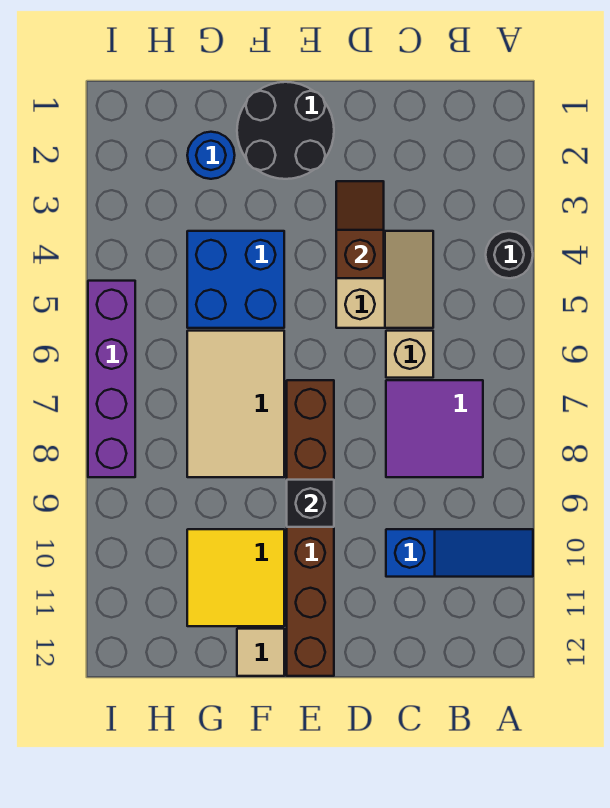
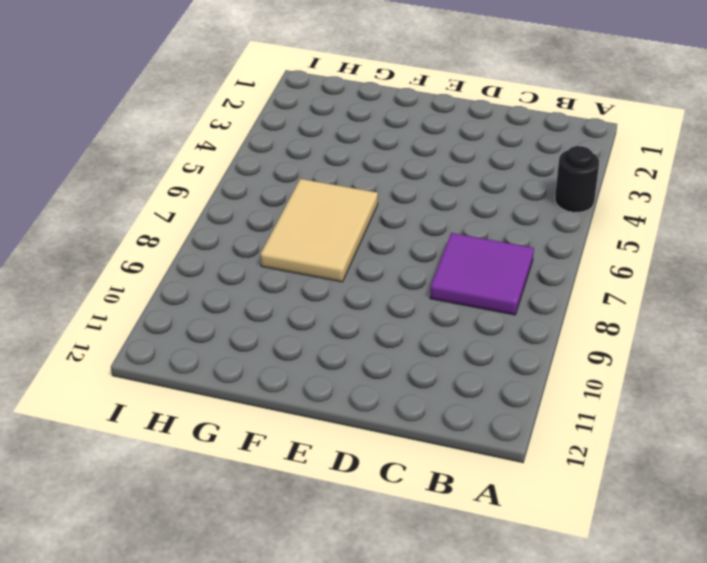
none -> blue slope A10:C10 level 1 top C
none -> tan slope C4:D5 level 1 top D
none -> tan brick C6 level 1

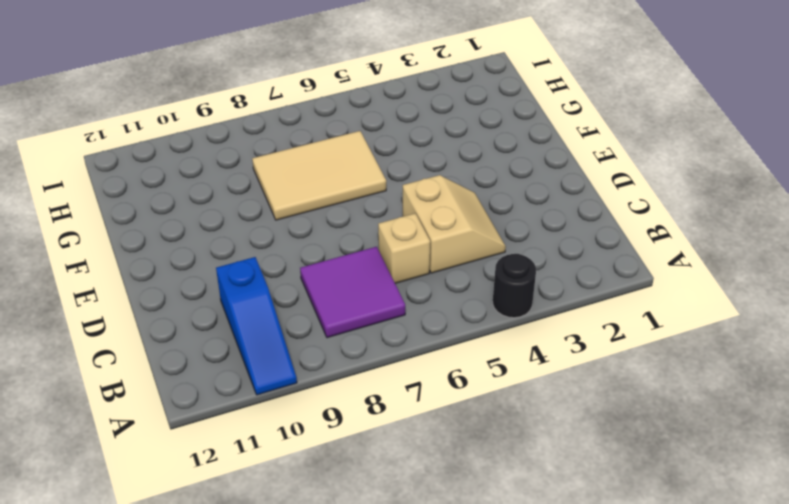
tan slope C4:D5 level 1 top 5 -> tan slope C4:D5 level 1 top D
none -> black round brick E1:F2 level 1
none -> brown brick E7:E12 level 1
none -> blue brick F4:G5 level 1

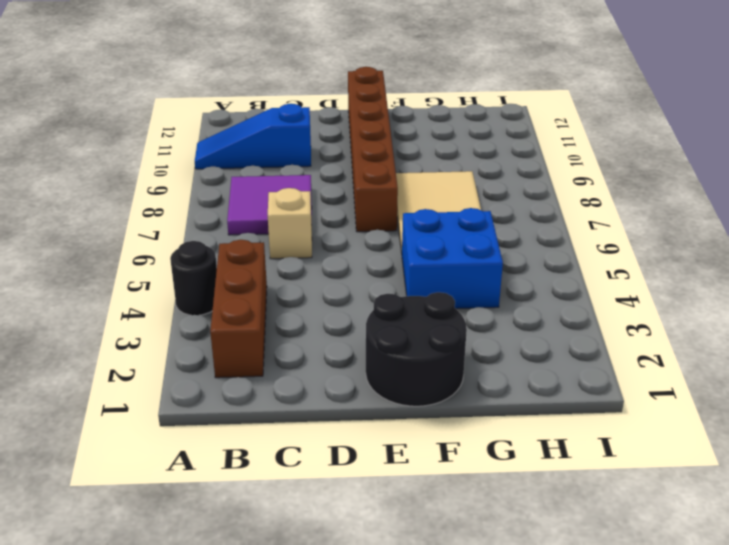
brown brick B2:B4 level 1 -> none
none -> tan slope C4:D5 level 1 top D
none -> yellow tile F10:G11 level 1
none -> tan tile F12 level 1

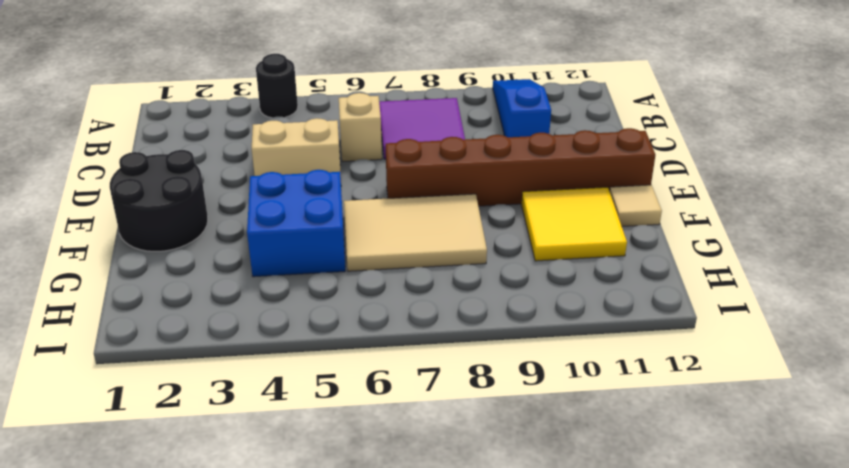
none -> blue round brick G2 level 1
none -> purple brick I5:I8 level 1
none -> brown slope D3:D4 level 2 top 4

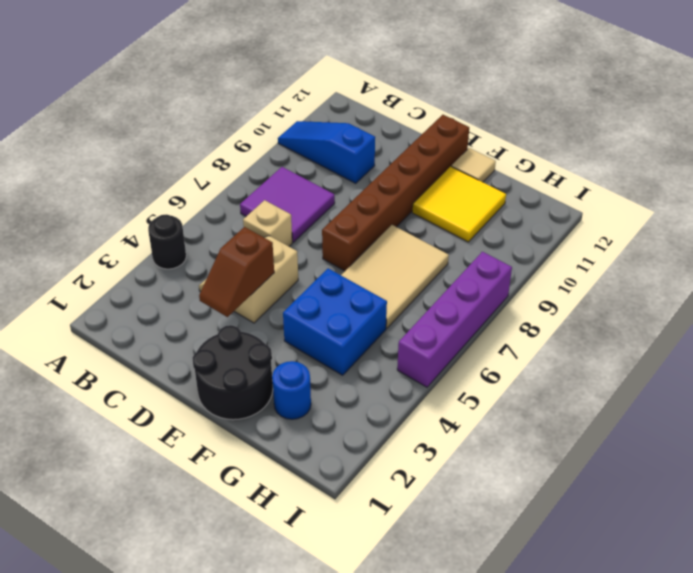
none -> black brick E9 level 2

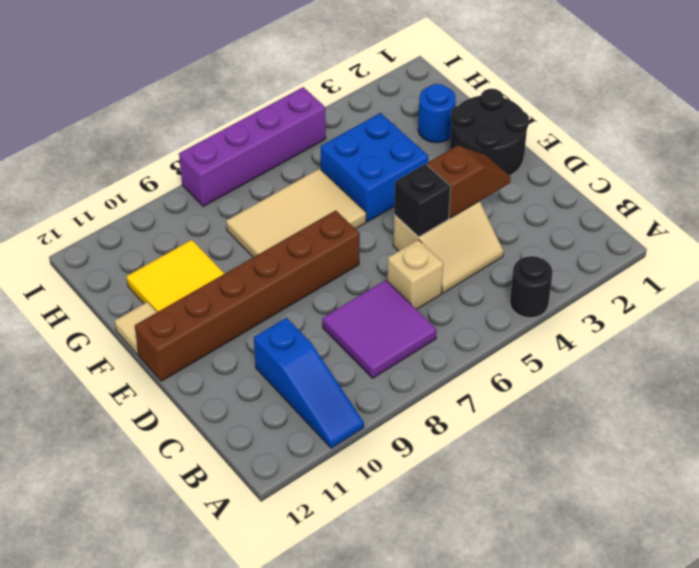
black brick D5 level 2 -> black brick E9 level 2

